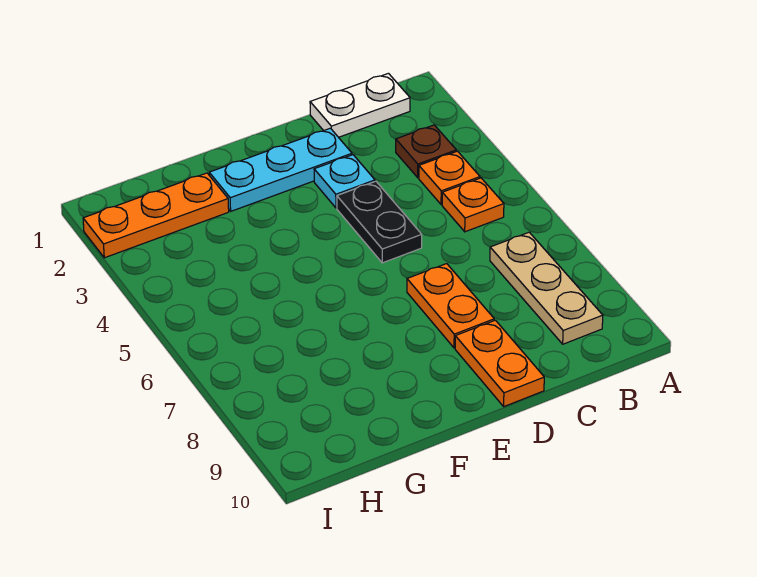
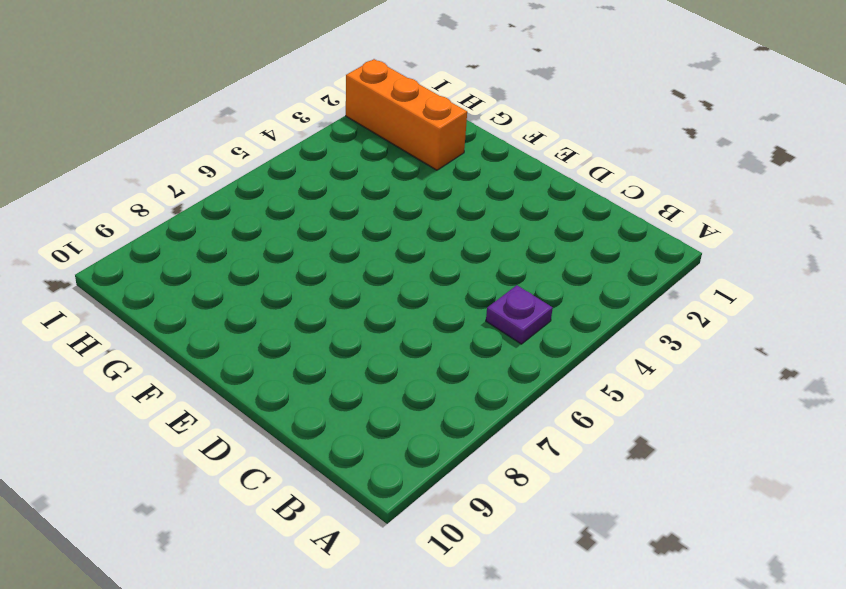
purple plate B5 level 1 -> orange plate B5 level 1
orange brick G2:I2 level 1 -> orange plate G2:I2 level 1
none -> white plate B1:C1 level 1
none -> brown plate B3 level 1

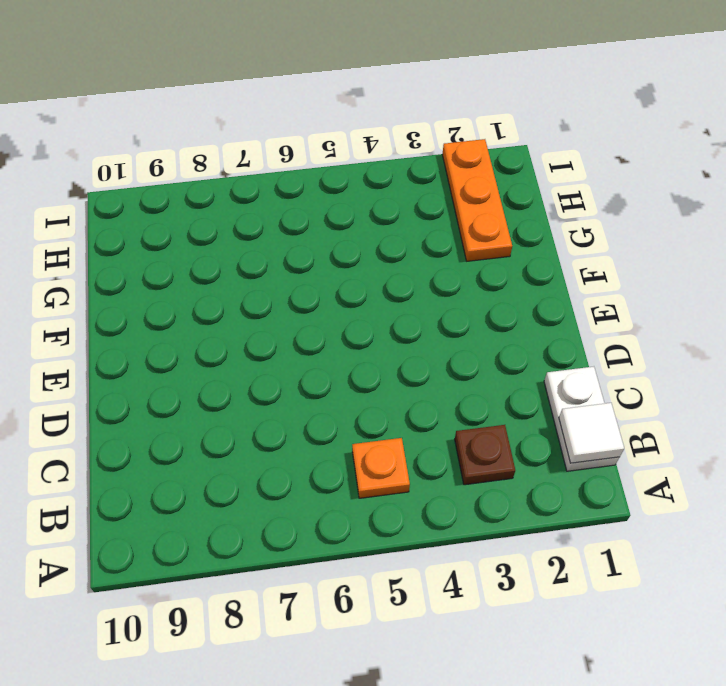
white tile B1 level 2 -> none
none -> orange plate B4 level 1
none -> tan plate B7:B9 level 1

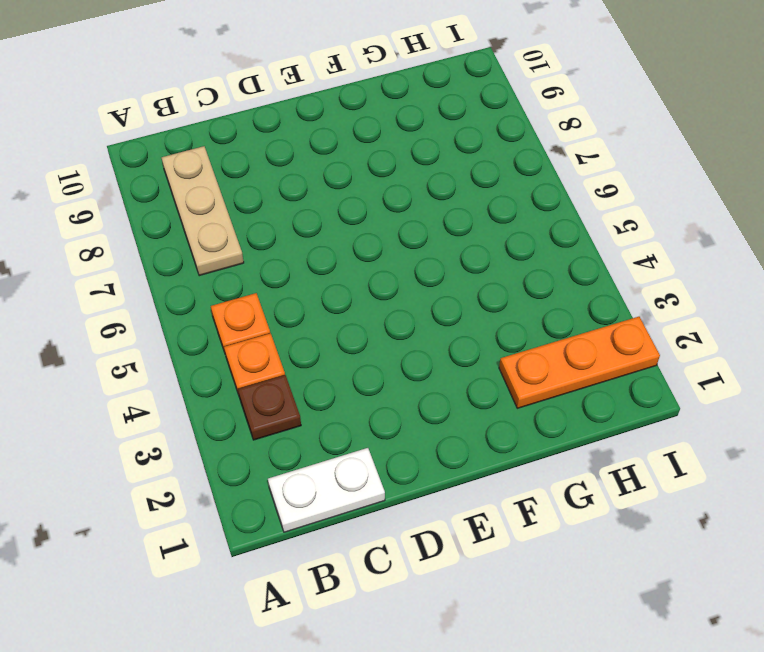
none -> cyan plate D2:F2 level 1
none -> cyan plate D3 level 1

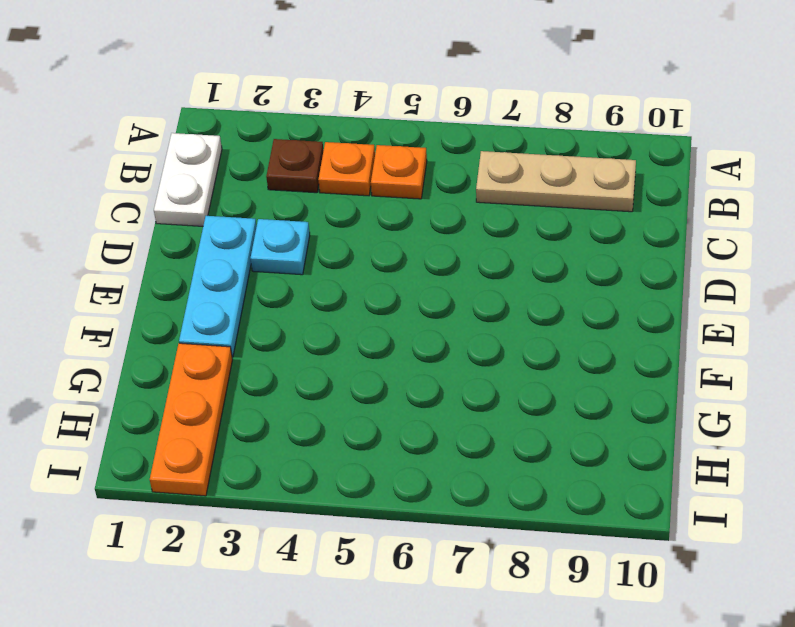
none -> black plate D4:D5 level 1
none -> orange plate D7:D8 level 1

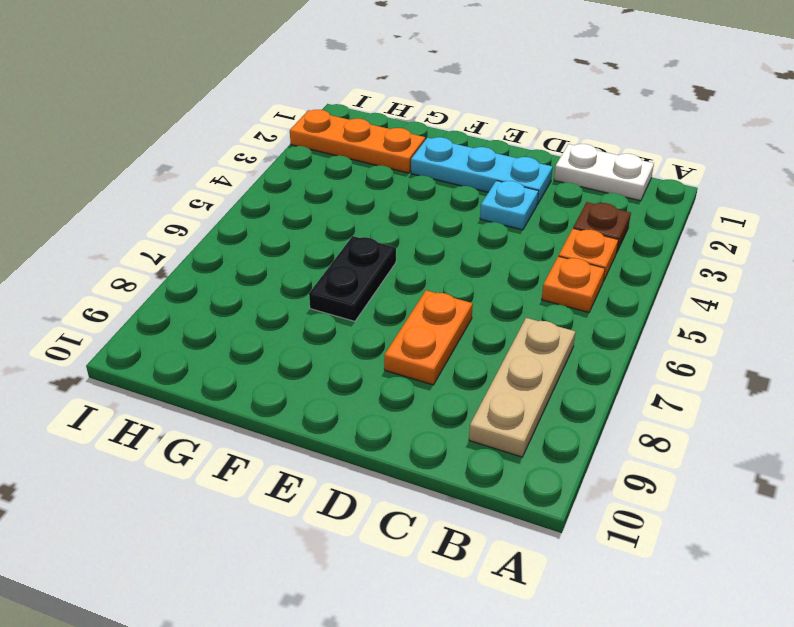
black plate F6:F7 level 1 -> black plate D4:D5 level 1
none -> orange plate D9:D10 level 1

